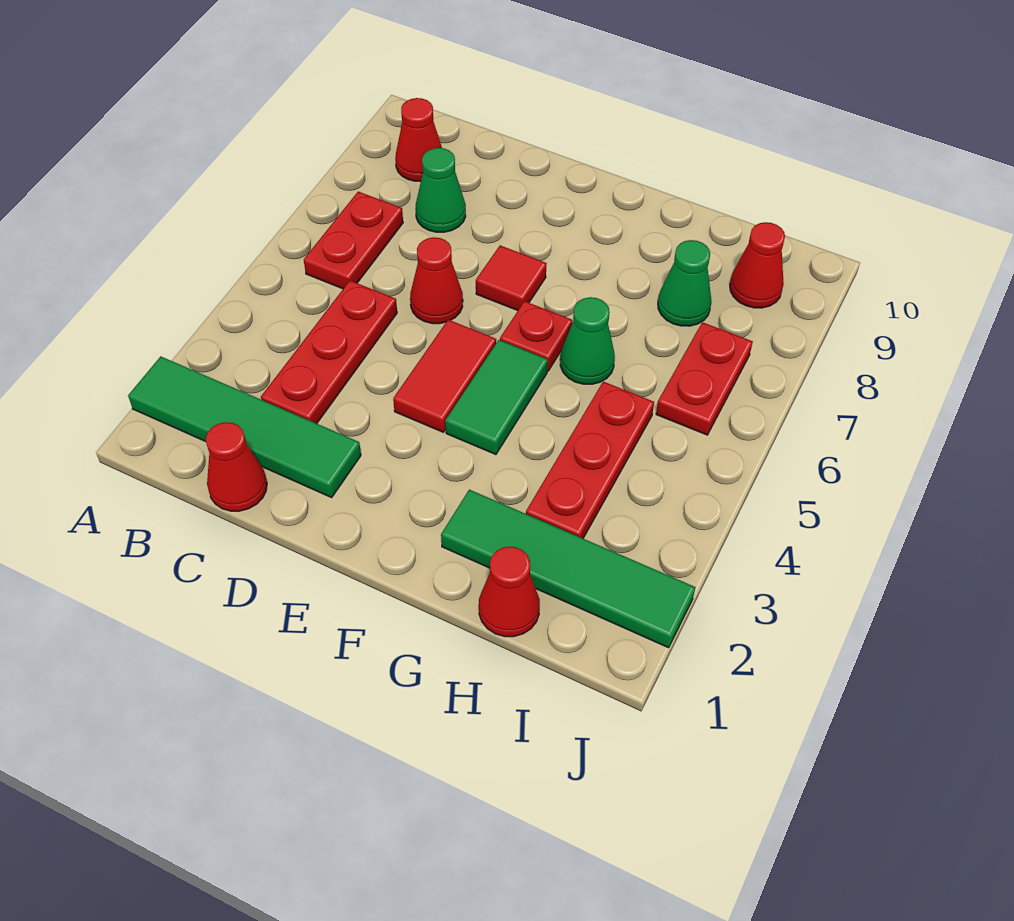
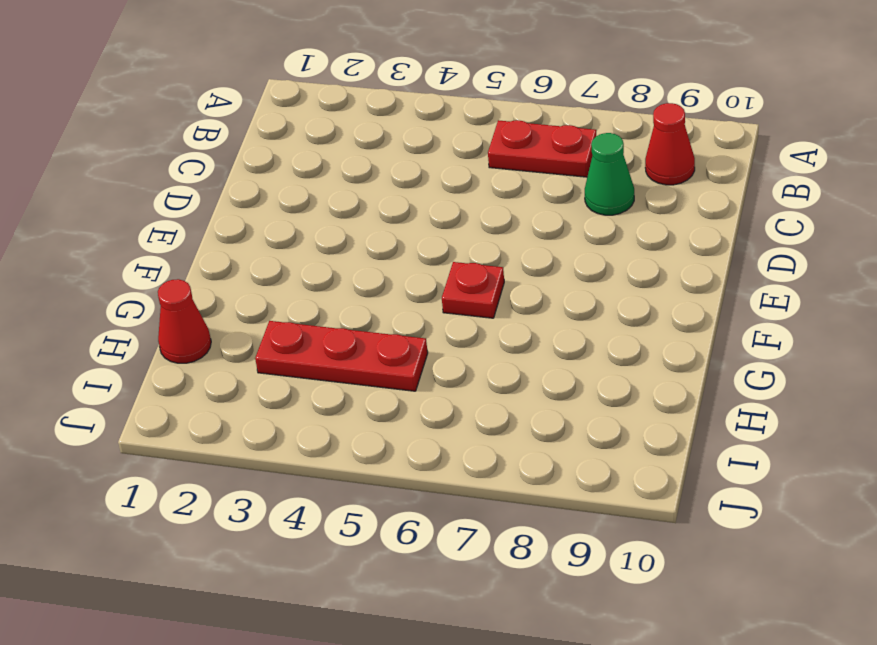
none -> green tile A2:D2 level 1
none -> red cone C1 level 1
none -> red plate C3:C5 level 1

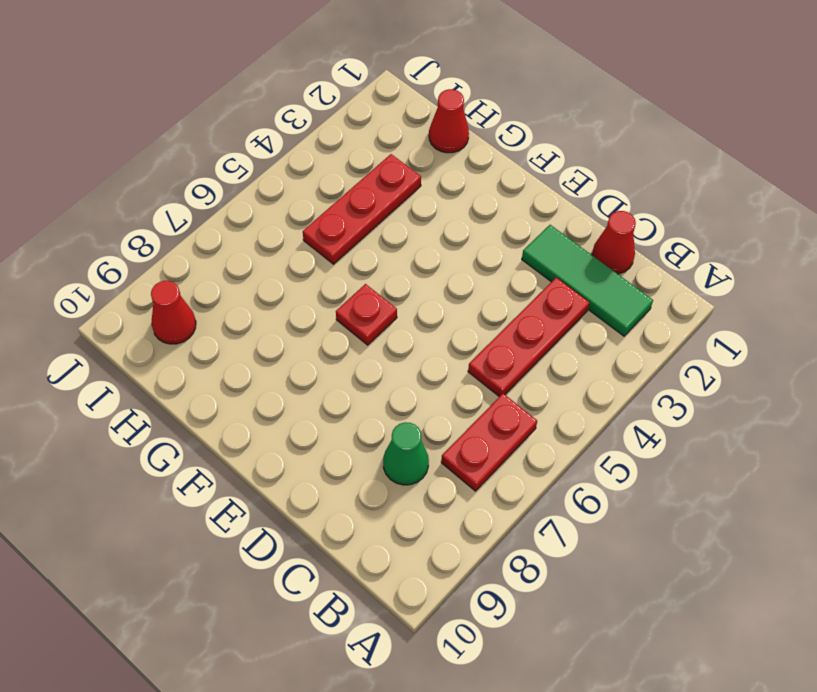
green tile B2:D2 level 1 -> green tile A2:D2 level 1
none -> red cone B9 level 1
none -> red cone D6 level 1
none -> red tile E4:E5 level 1

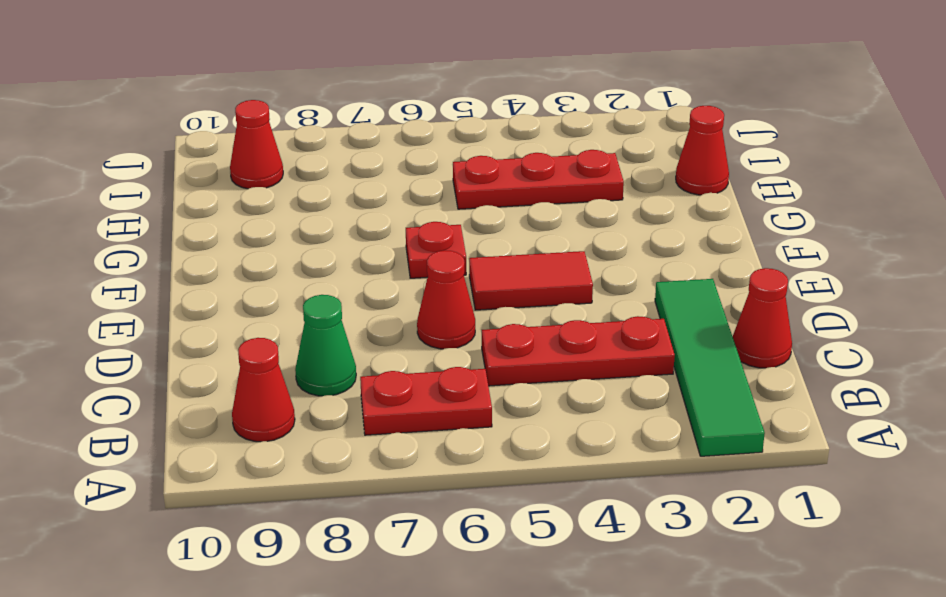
none -> red tile E7 level 1
none -> green tile F4:F5 level 1
none -> green tile G2:J2 level 1

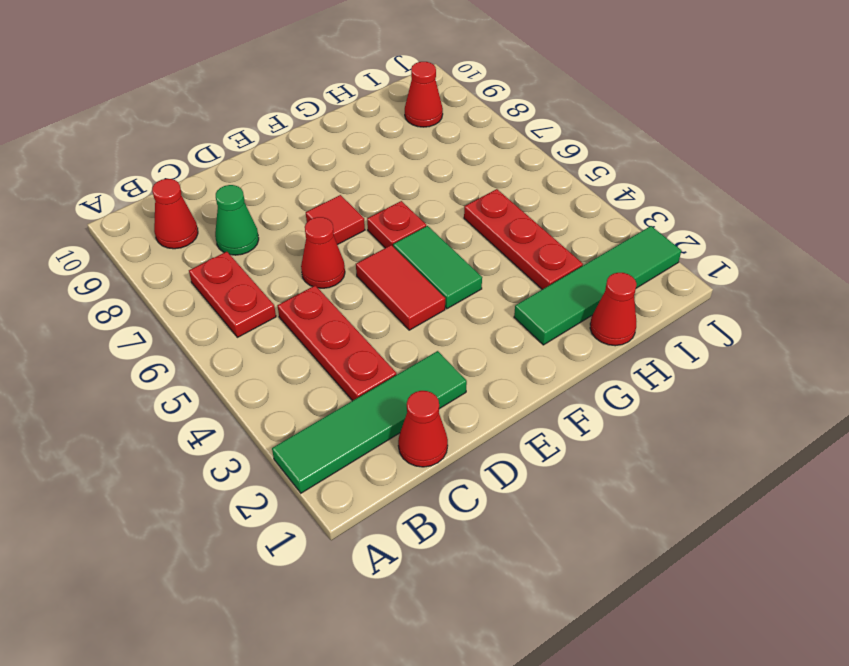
none -> green cone G6 level 1
none -> green cone H8 level 1
none -> red plate I6:I7 level 1

